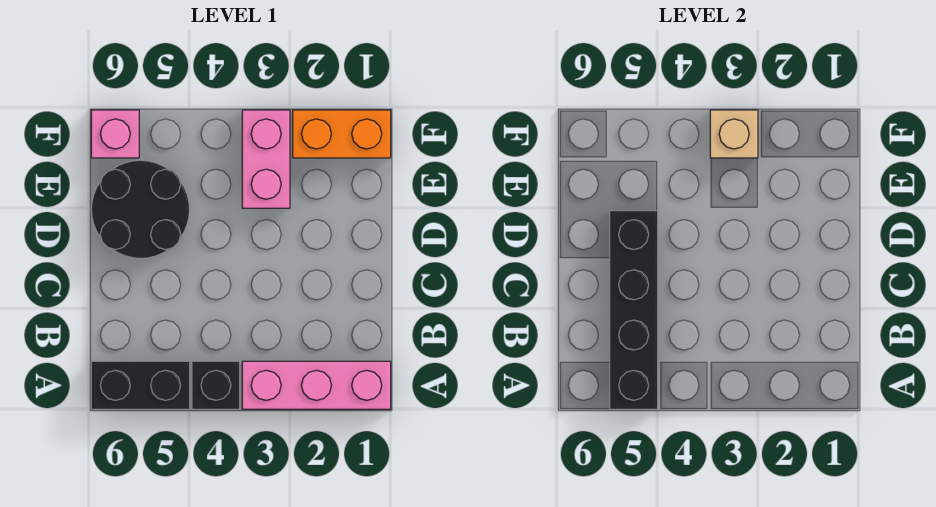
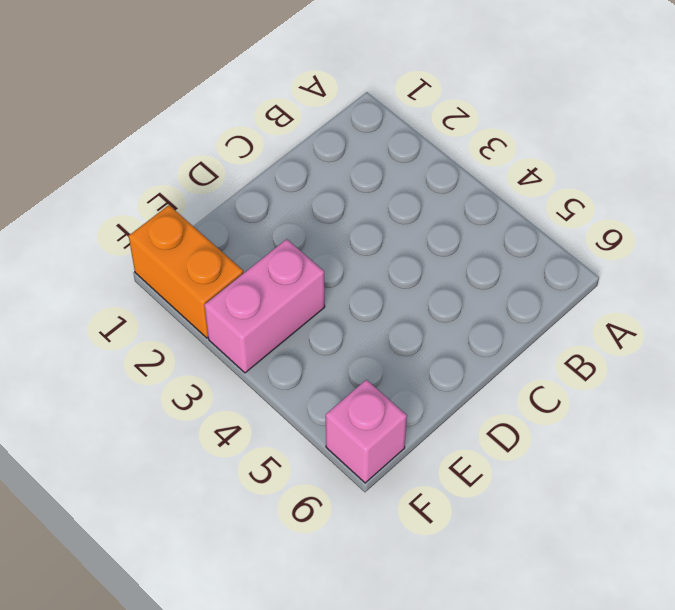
none -> pink brick A1:A3 level 1
none -> black brick A4 level 1

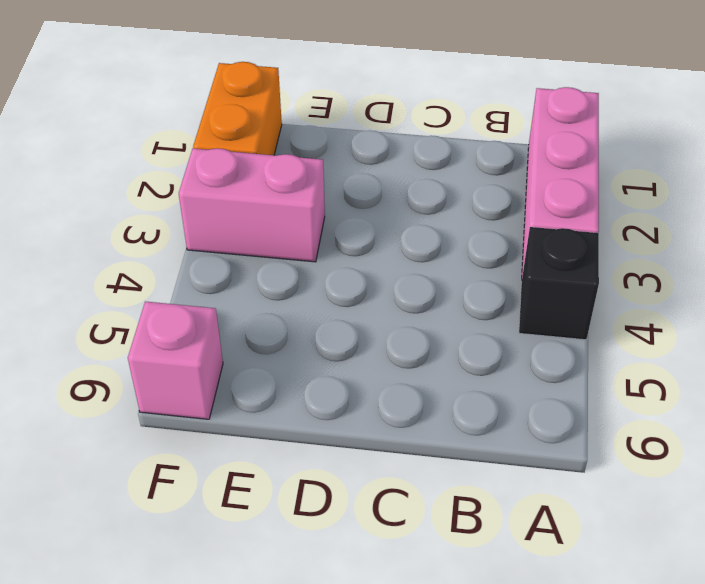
none -> black brick A5:A6 level 1
none -> black round brick D5:E6 level 1

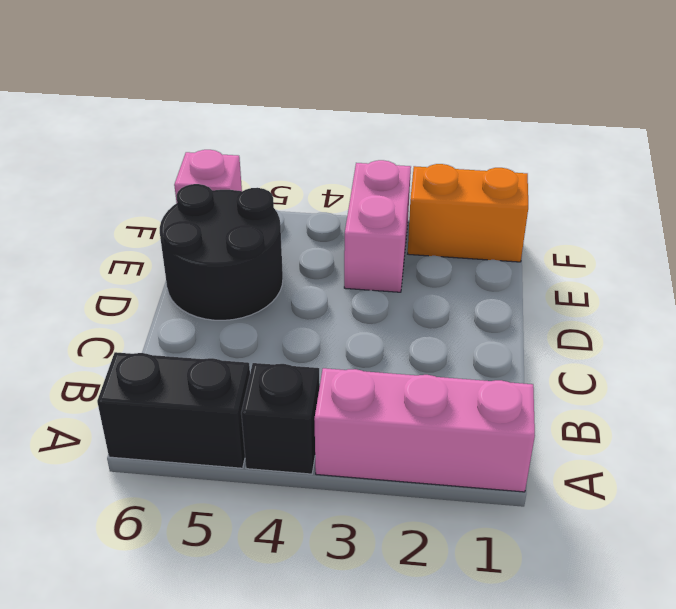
none -> black brick A5:D5 level 2
none -> tan brick F3 level 2

